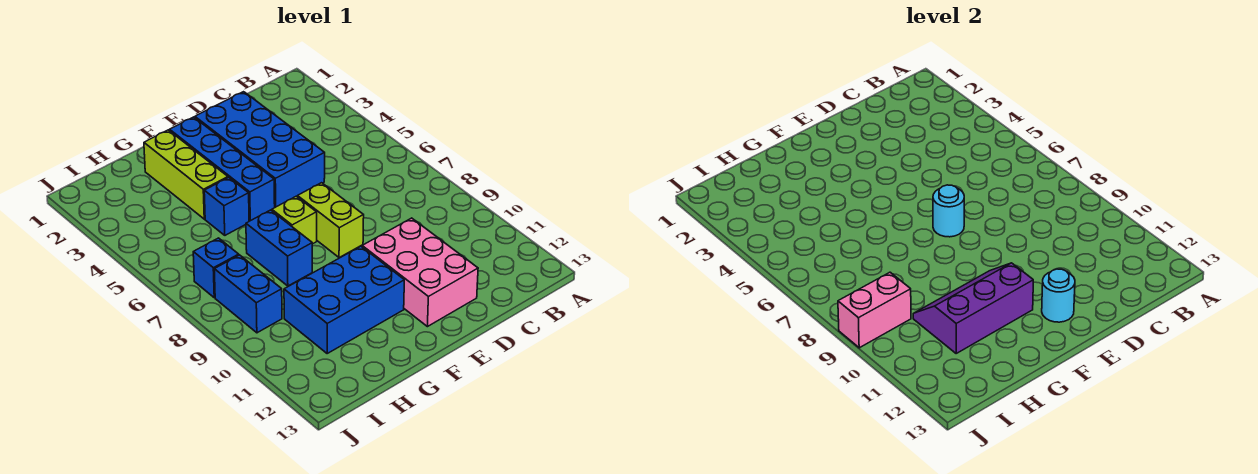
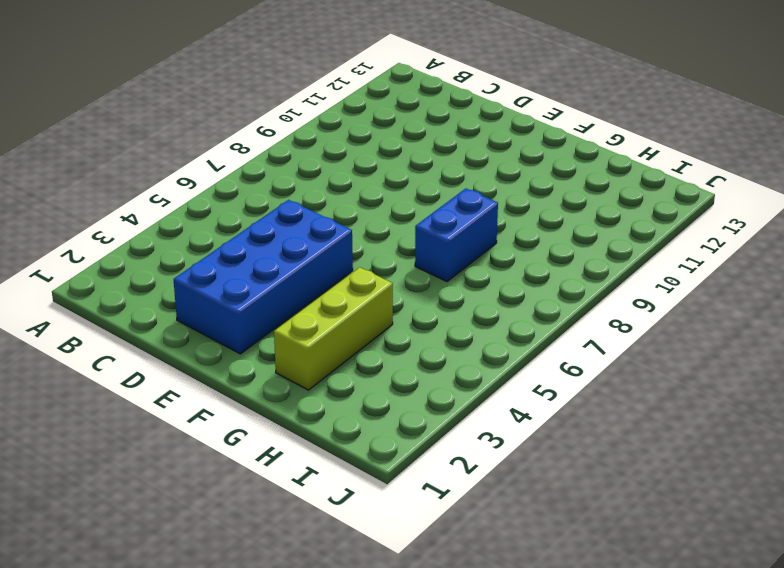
none -> pink brick D10:E12 level 1
none -> lime brick E7:E8 level 1
none -> blue brick F2:F5 level 1

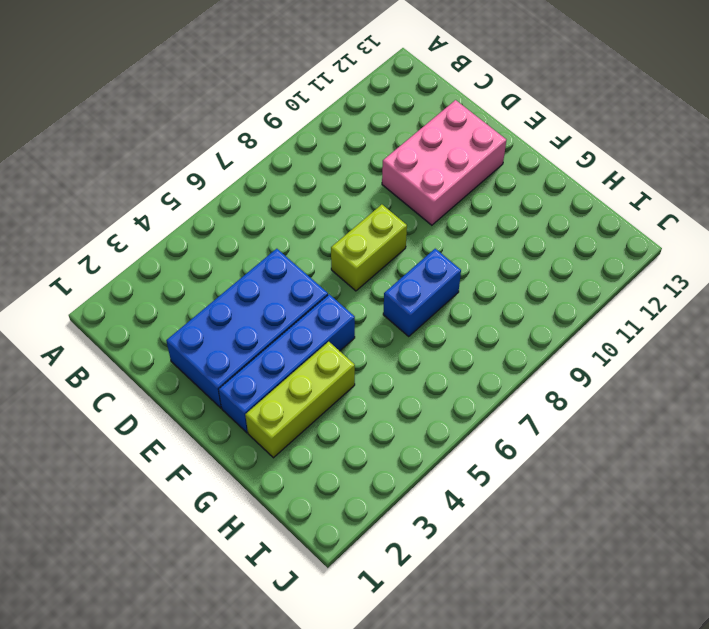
none -> lime brick F7 level 1
none -> blue brick F10:H11 level 1
none -> blue brick G5 level 1

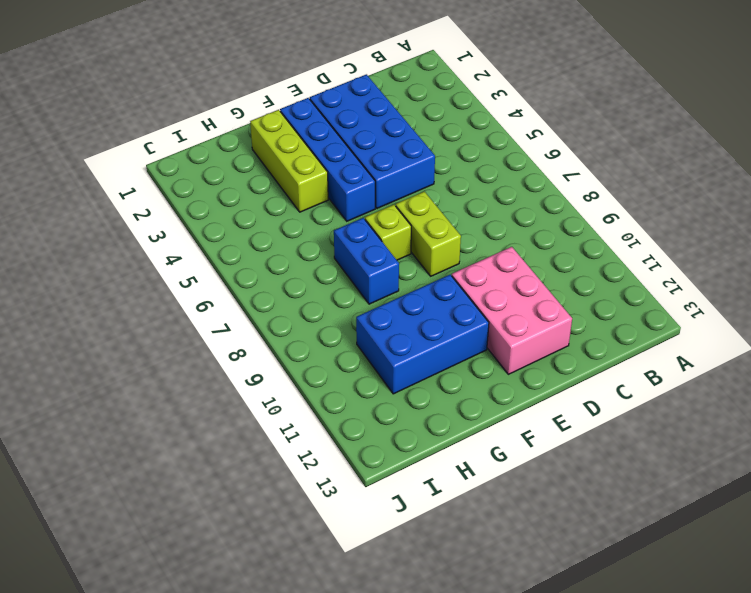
none -> blue brick G5 level 1
none -> blue brick I7 level 1
none -> blue brick I8:I9 level 1

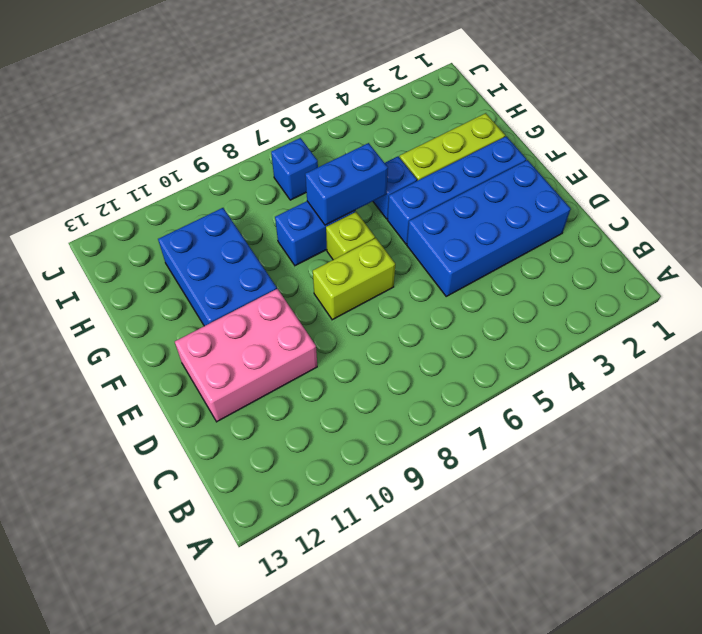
blue brick G6:G7 level 2 -> blue brick I8:I9 level 1
none -> cyan round brick E7 level 2
none -> cyan round brick E12 level 2
none -> purple slope F10:H11 level 2 top 11

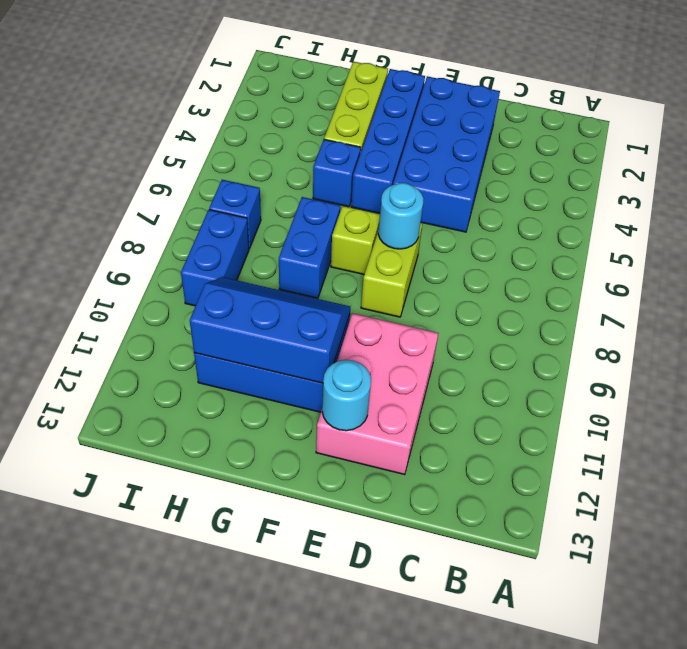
blue slope F10:H11 level 2 top 11 -> purple slope F10:H11 level 2 top 11
none -> pink brick I9:J9 level 2

